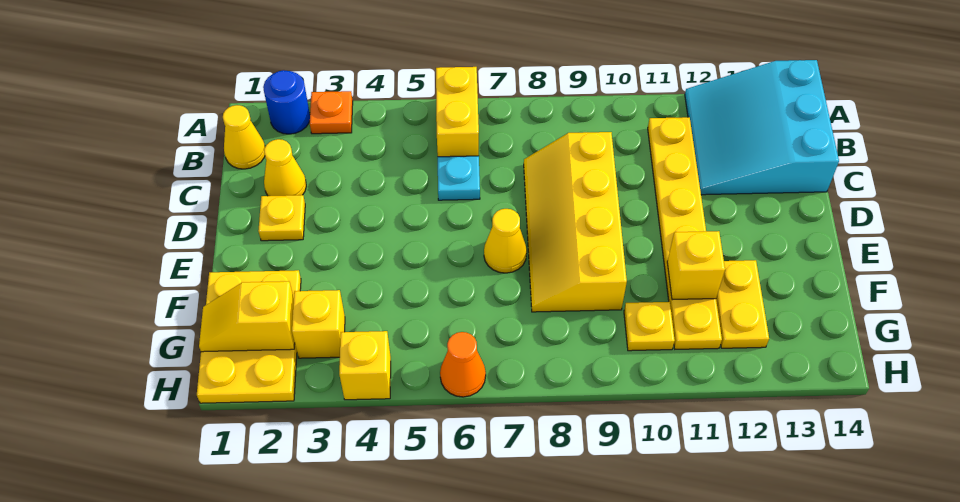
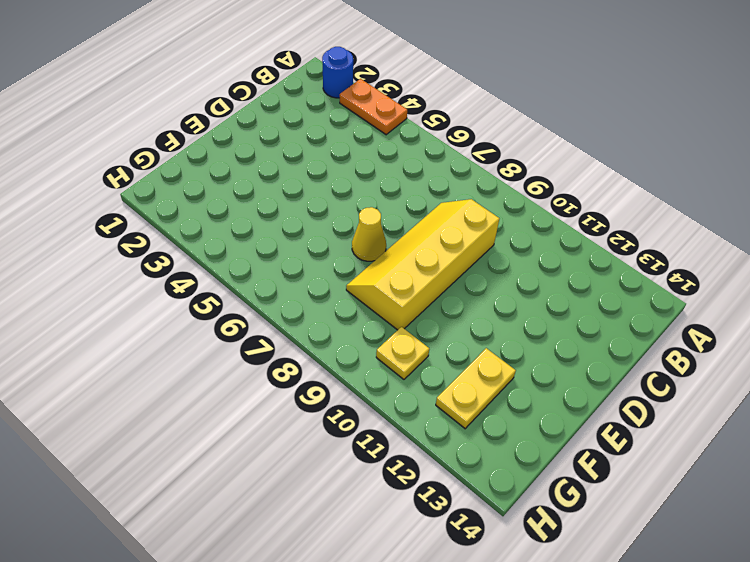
orange plate A3:A4 level 1 -> orange plate A3 level 1
none -> yellow brick A6:B6 level 1
none -> cyan slope A12:C14 level 1 top 14
none -> yellow cone B1 level 1

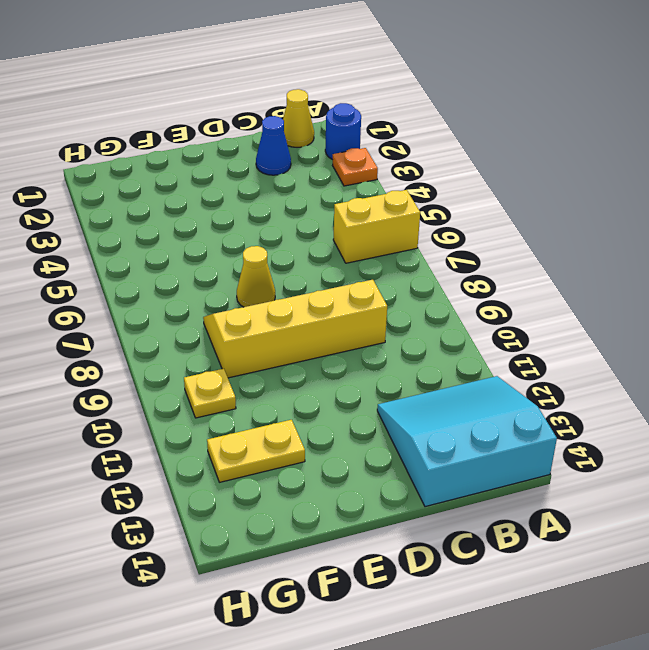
blue cone C2 level 1 -> yellow cone C2 level 1
none -> yellow plate B11:G11 level 1
none -> cyan plate C6 level 1
none -> yellow plate D2 level 1

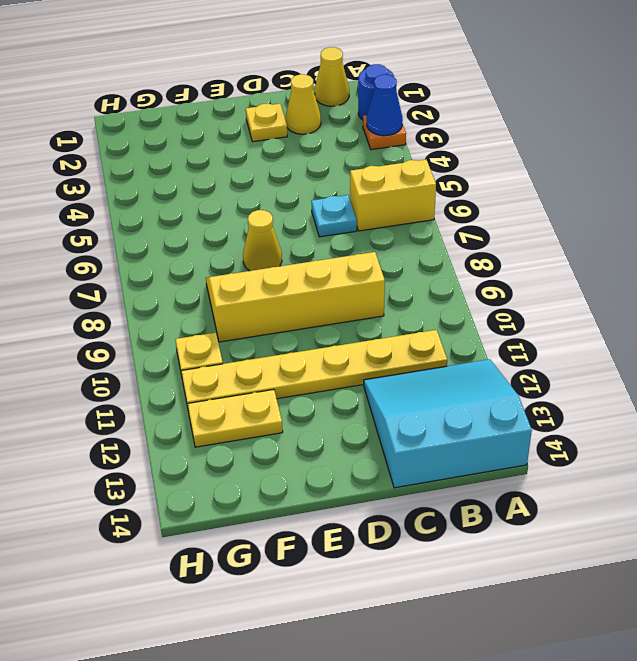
blue cone A3 level 2 -> none
none -> yellow plate F1:H2 level 1
none -> yellow brick G3 level 1
none -> yellow brick H4 level 1

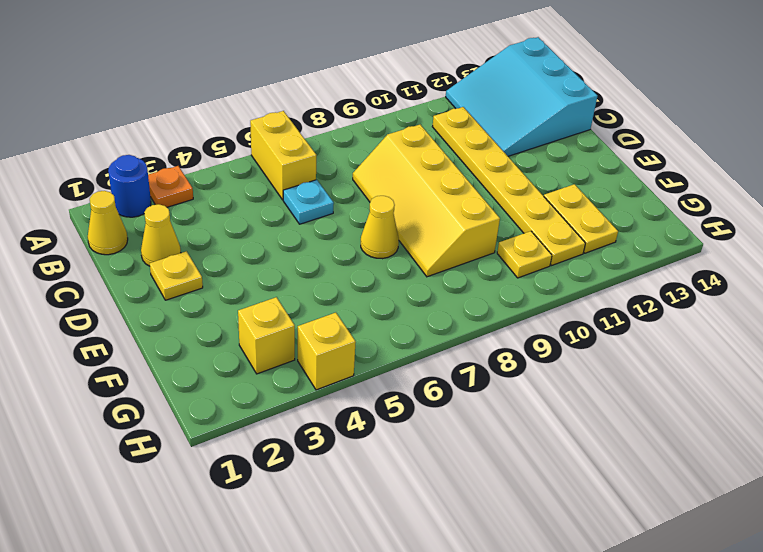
none -> yellow plate F1:H2 level 1
none -> orange cone H6 level 1
none -> yellow brick F11 level 2

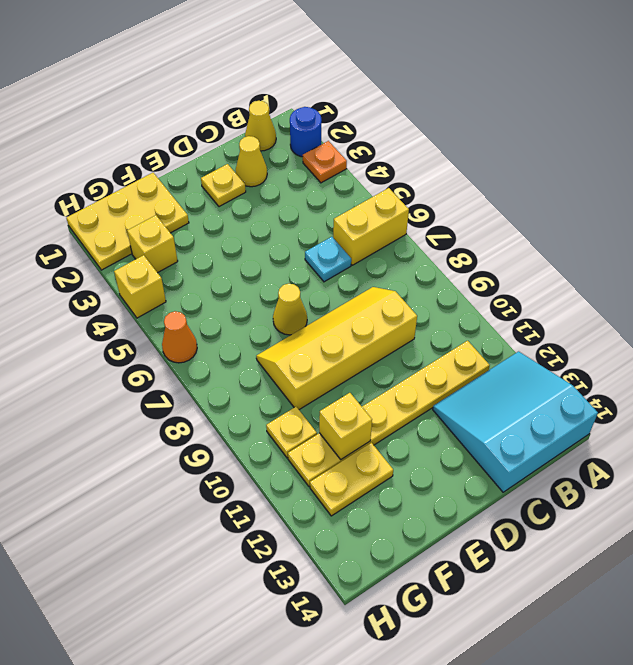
none -> yellow slope G1:G2 level 2 top 2

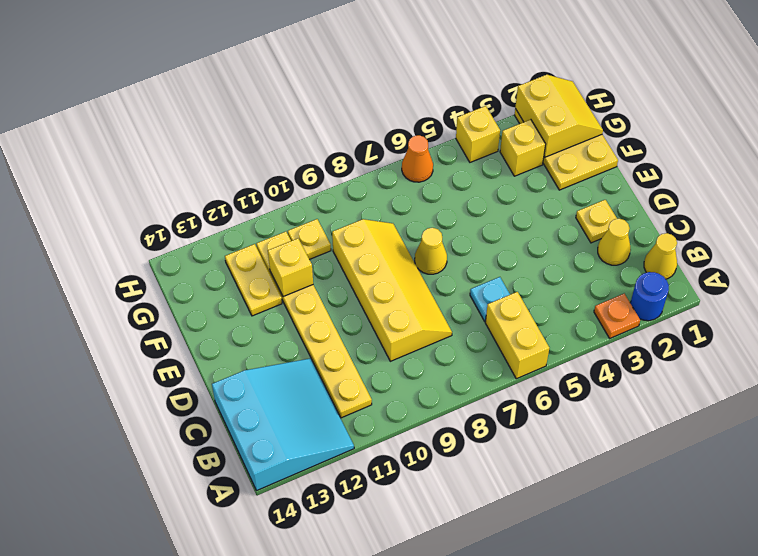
yellow slope G1:H2 level 2 top 2 -> yellow slope G1:G2 level 2 top 2

